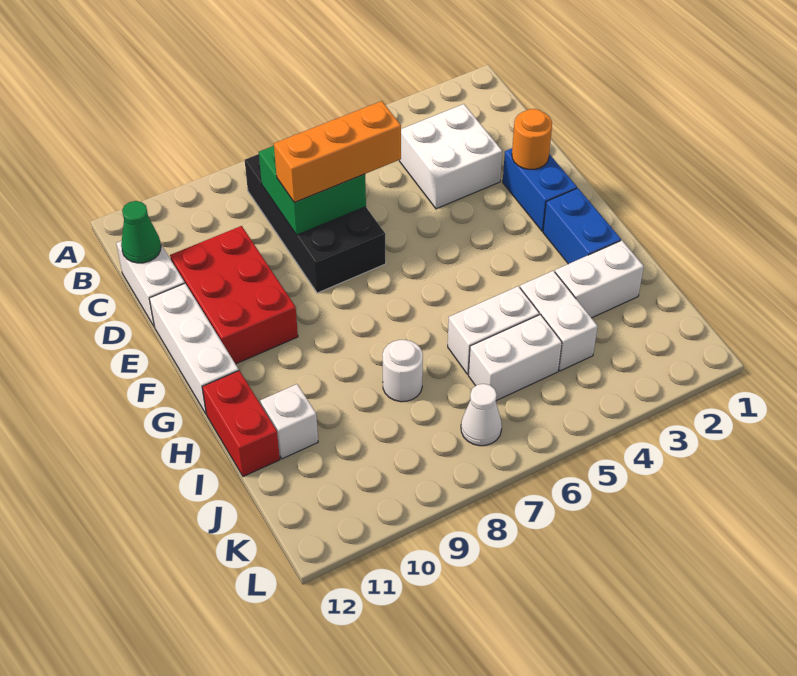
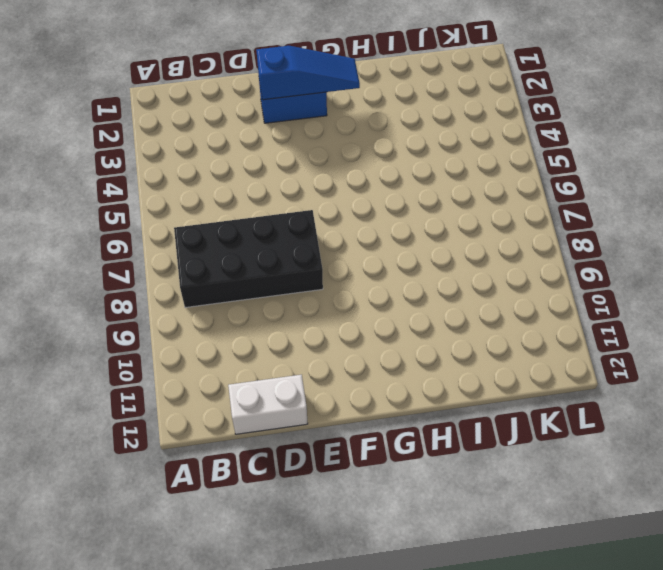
blue slope E2:G2 level 2 top E -> orange round brick E2 level 2
none -> white brick C3:D4 level 1
none -> red brick D10:F11 level 1
none -> white brick E12:G12 level 1

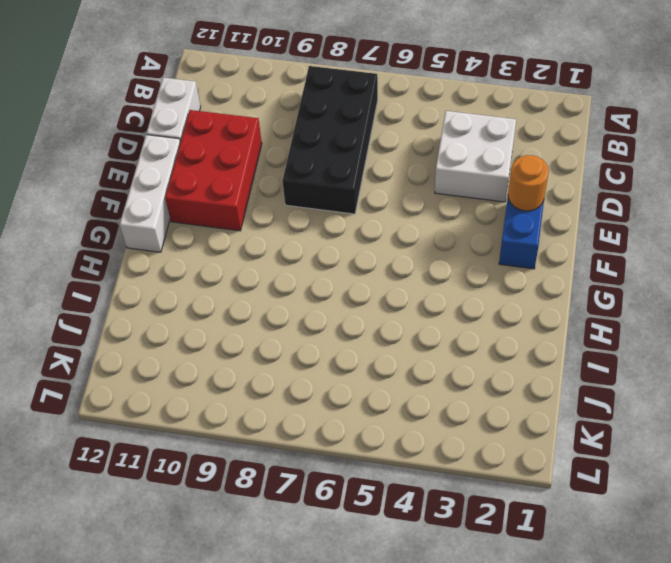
none -> blue brick G2:H2 level 1
none -> red brick H12:I12 level 1
none -> white brick I2:I3 level 1

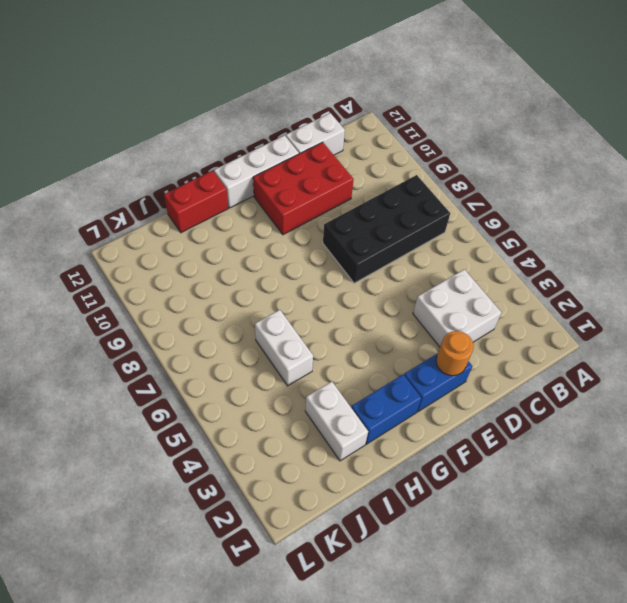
none -> white brick I4:J4 level 1
none -> white round brick I8 level 1
none -> white brick I11 level 1

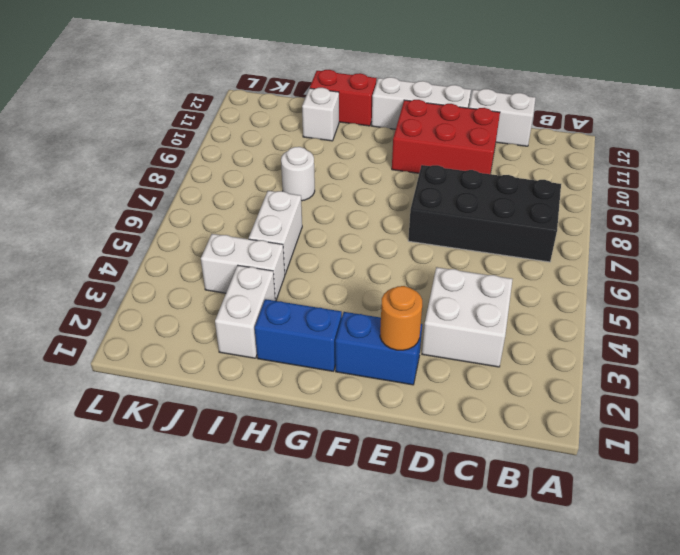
none -> white brick J5:J6 level 1
none -> white cone K7 level 1
none -> green brick C7:D8 level 2

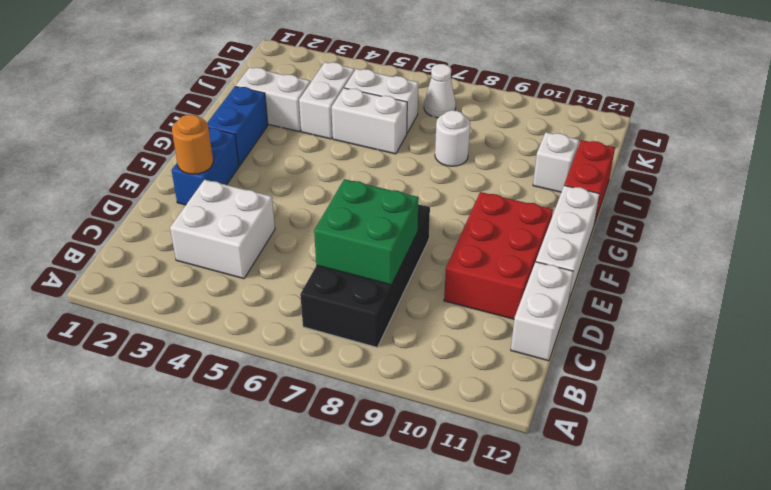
none -> green cone C12 level 2
none -> orange brick D6:D8 level 3

